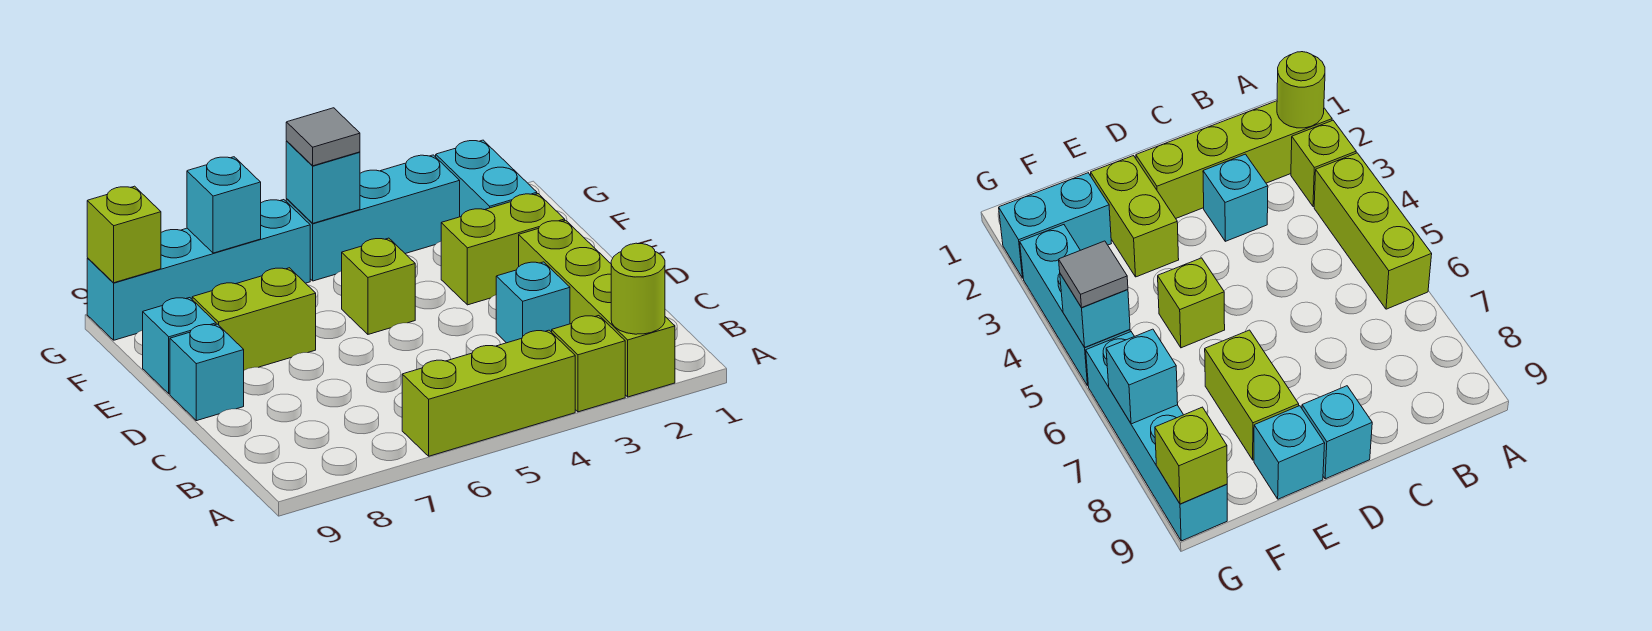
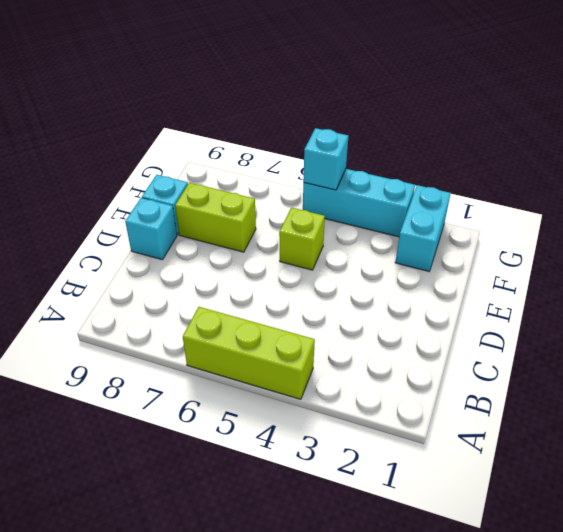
none -> lime brick A2:D2 level 1
none -> lime brick A3 level 1
none -> cyan brick C3 level 1

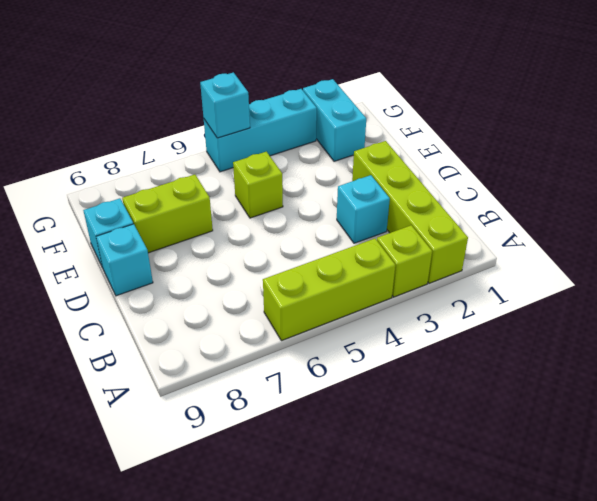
none -> lime brick E2:E3 level 1
none -> cyan brick G6:G9 level 1
none -> lime round brick A2 level 2

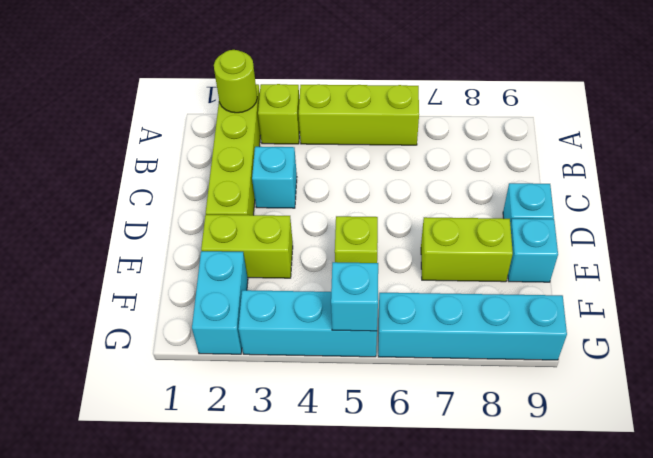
none -> cyan brick G7 level 2
none -> lime brick G9 level 2
none -> grey tile G5 level 3

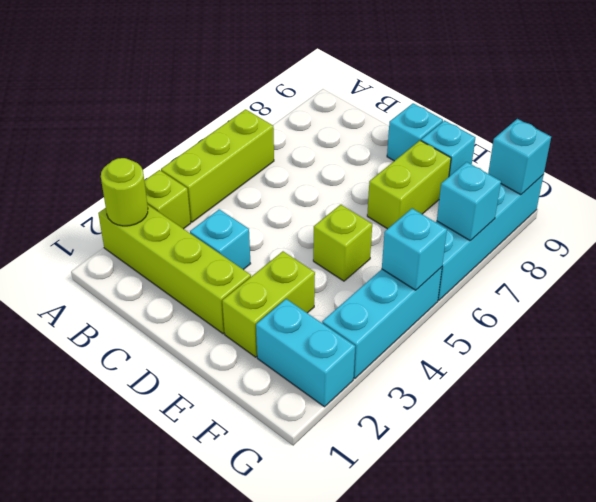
cyan brick G9 level 2 -> lime brick G9 level 2
none -> grey tile G5 level 3

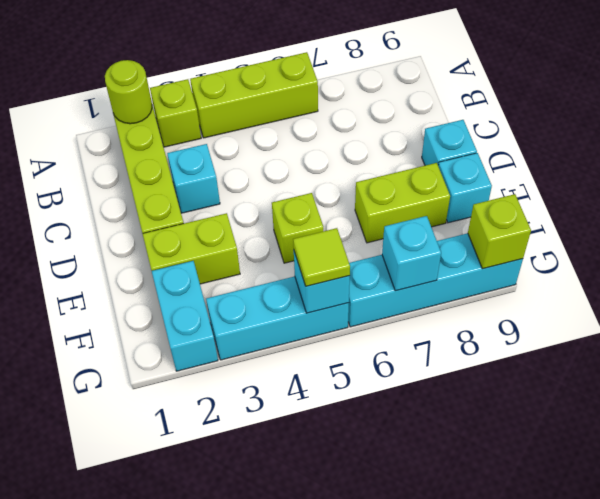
lime tile G5 level 3 -> grey tile G5 level 3

